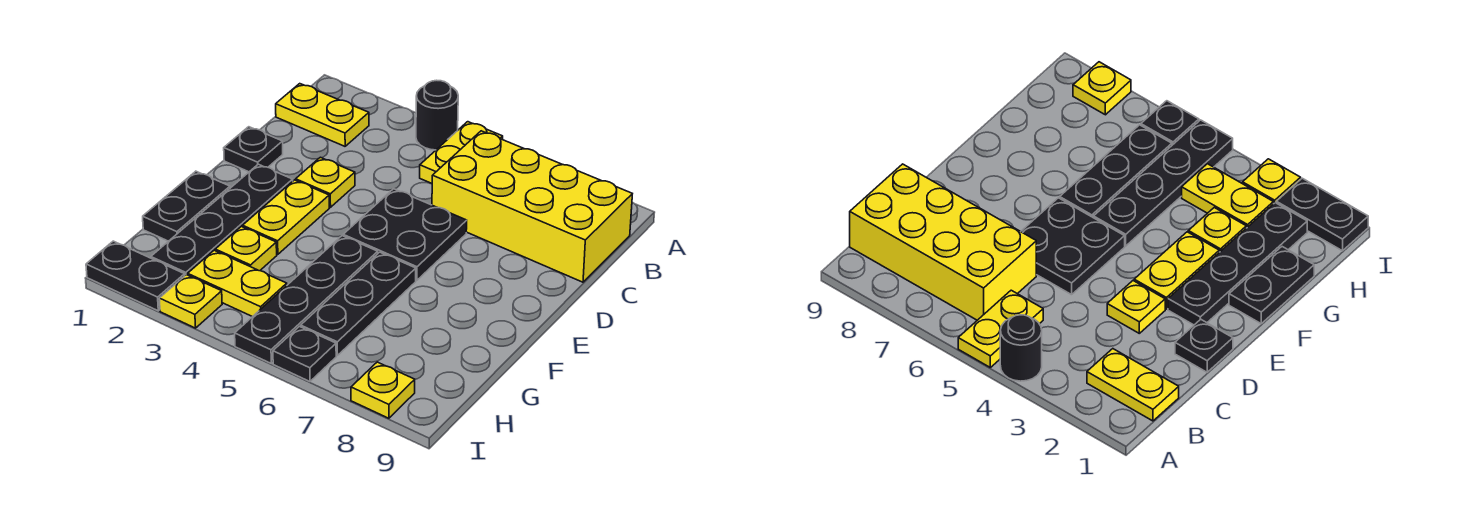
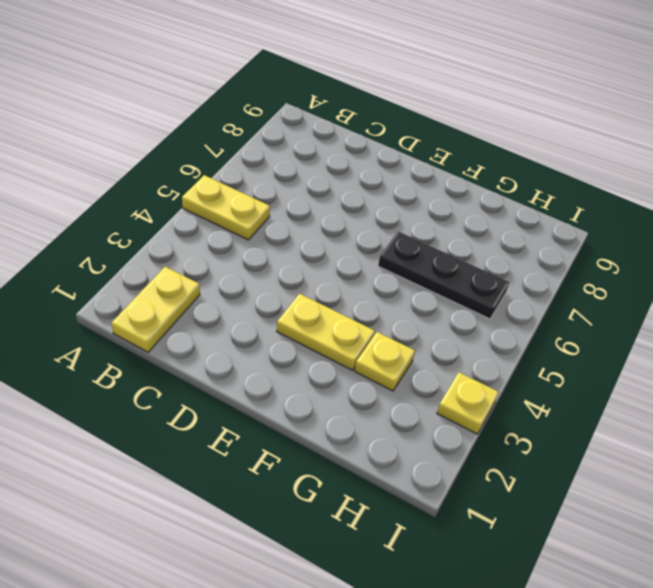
none -> black round brick A4 level 1
none -> yellow brick B6:C9 level 1
none -> black plate D1 level 1

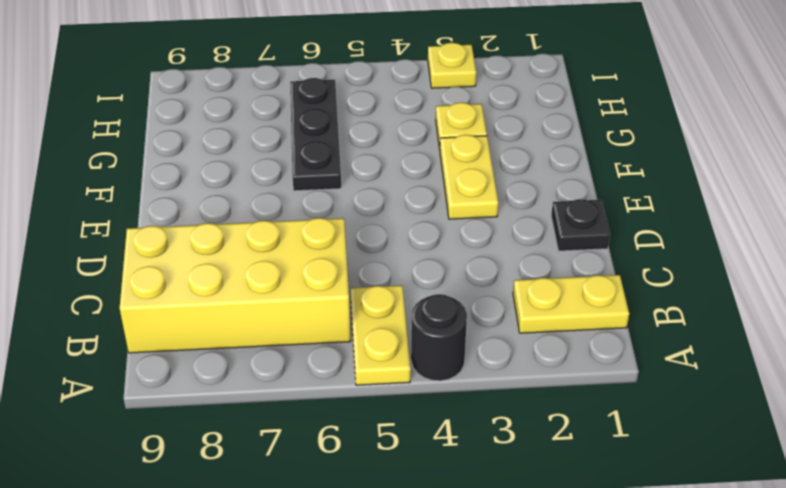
none -> yellow plate D3 level 1
none -> black plate D5:E6 level 1
none -> black plate E2:H2 level 1

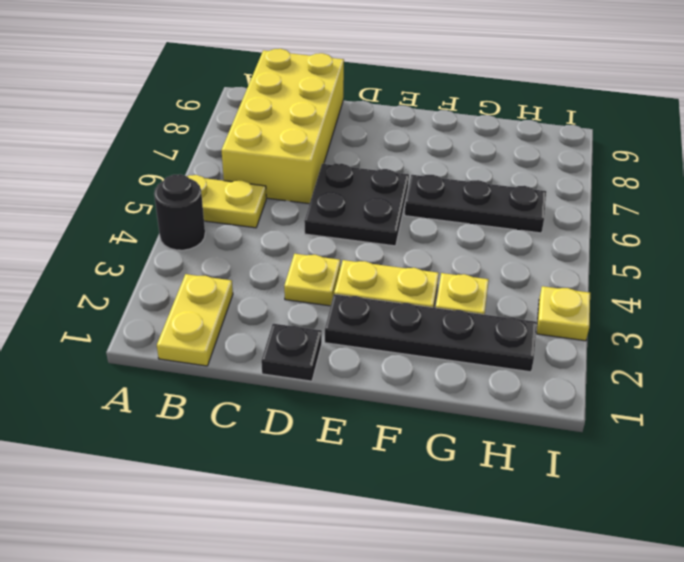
none -> black plate F1:G1 level 1
none -> black plate F5:I5 level 1
none -> yellow plate H3:H4 level 1

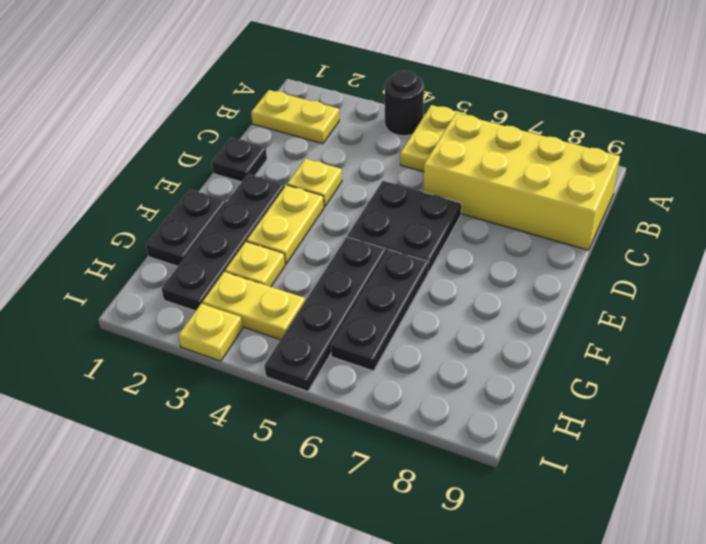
none -> black plate I1:I2 level 1
none -> black plate I6 level 1
none -> yellow plate I8 level 1

